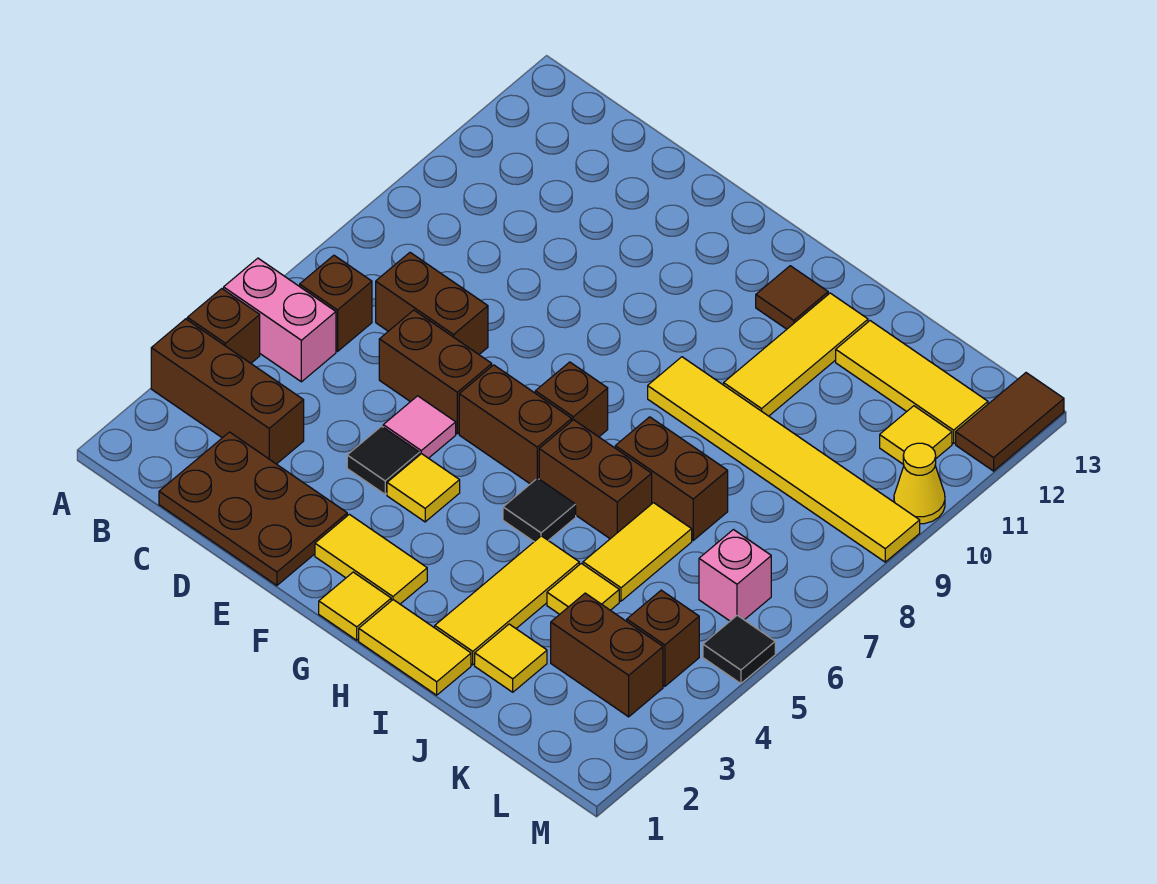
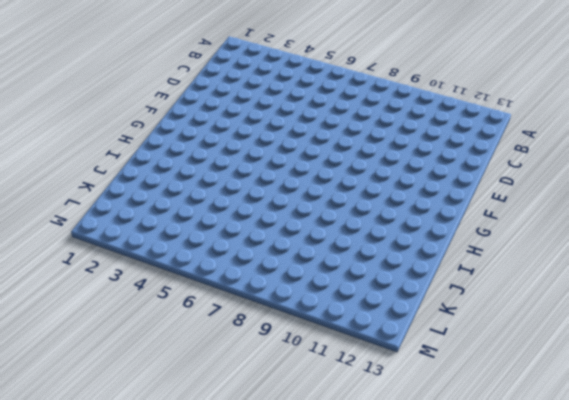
none -> brown brick A3:C3 level 1
none -> brown brick A4 level 1
none -> pink brick A5:B5 level 1
none -> brown brick B6 level 1

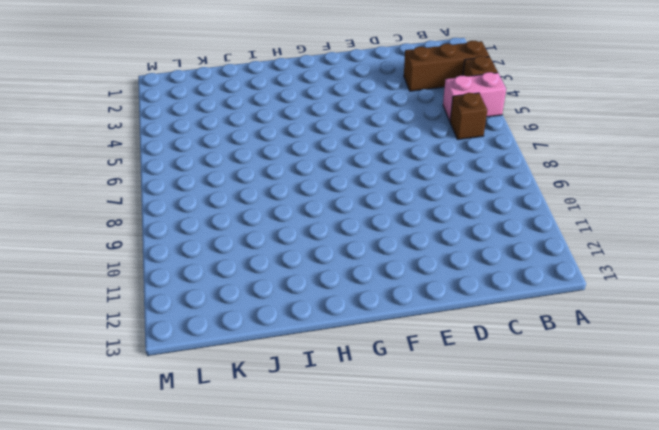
none -> brown plate C1:E2 level 1
none -> brown brick C7:D7 level 1
none -> brown brick D6:E6 level 1
none -> black tile E4 level 1

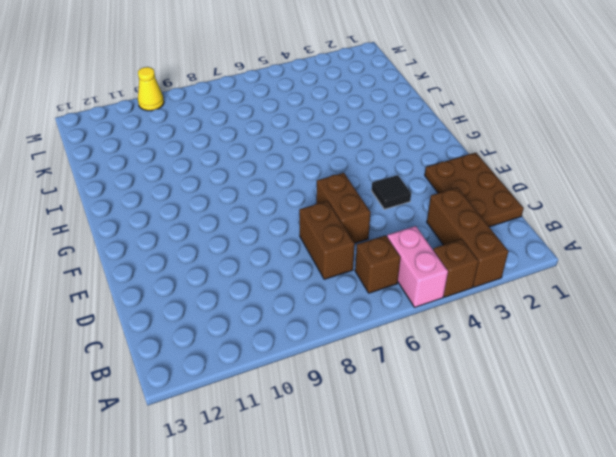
none -> pink tile E5 level 1
none -> yellow tile F2:G2 level 1
none -> yellow tile F4 level 1
none -> brown brick F6:G6 level 1

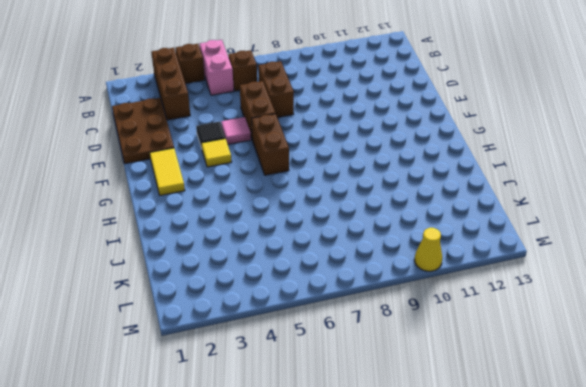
none -> yellow tile G1 level 1
none -> brown brick G7 level 1
none -> yellow tile H1:I1 level 1
none -> black tile H5 level 1

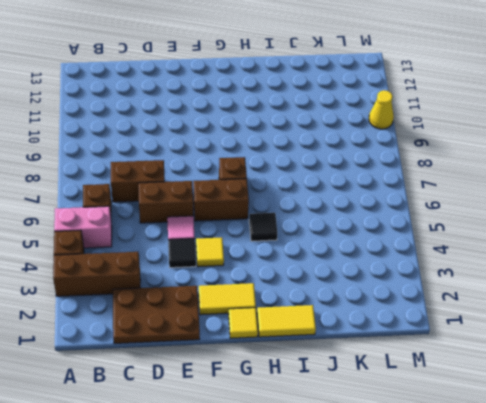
none -> brown brick H6:I6 level 1
none -> yellow tile H9:M9 level 1
none -> brown tile H12 level 1
none -> yellow tile I2:I4 level 1

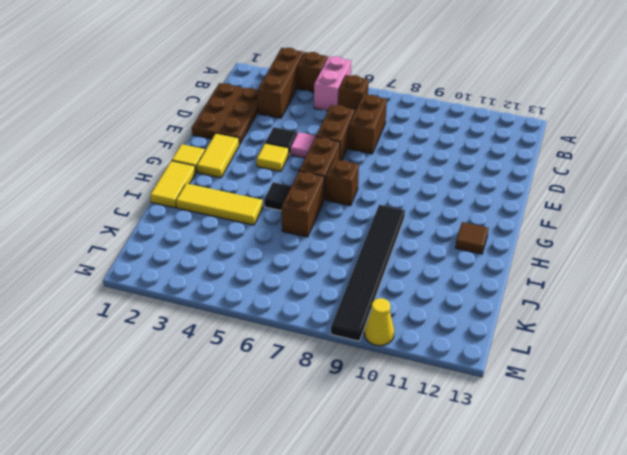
black tile H9:M9 level 1 -> yellow tile H9:M9 level 1
none -> brown brick I7:J7 level 1
none -> yellow tile I10:I12 level 1
none -> yellow tile J2 level 1
none -> yellow tile J4 level 1

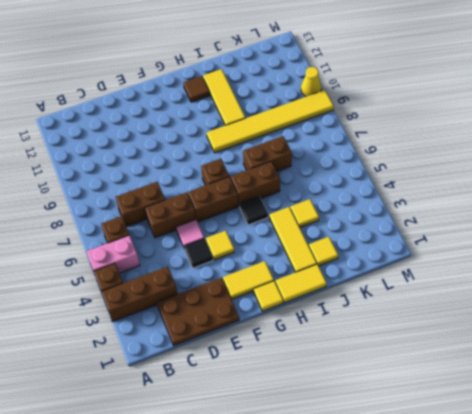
none -> yellow tile J5:J6 level 1
none -> yellow tile J12:L12 level 1
none -> brown brick K3:L3 level 1
none -> brown brick L4 level 1

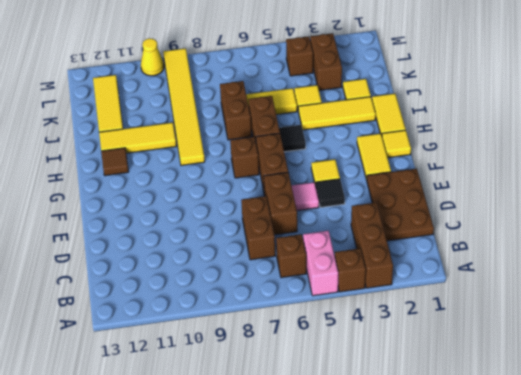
none -> pink brick L6 level 1
none -> yellow tile L11 level 1
none -> black tile M5 level 1
none -> brown tile M12:M13 level 1

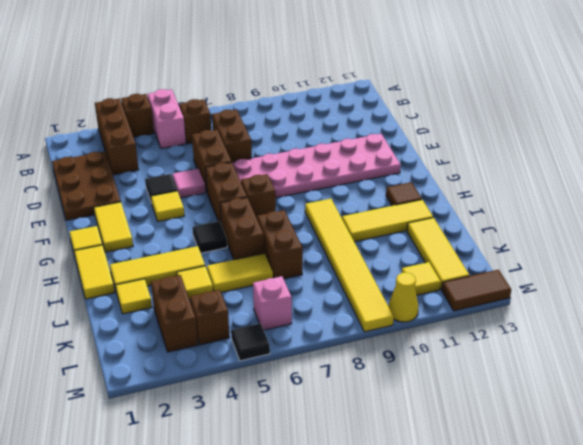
pink plate E7:F12 level 1 -> none

